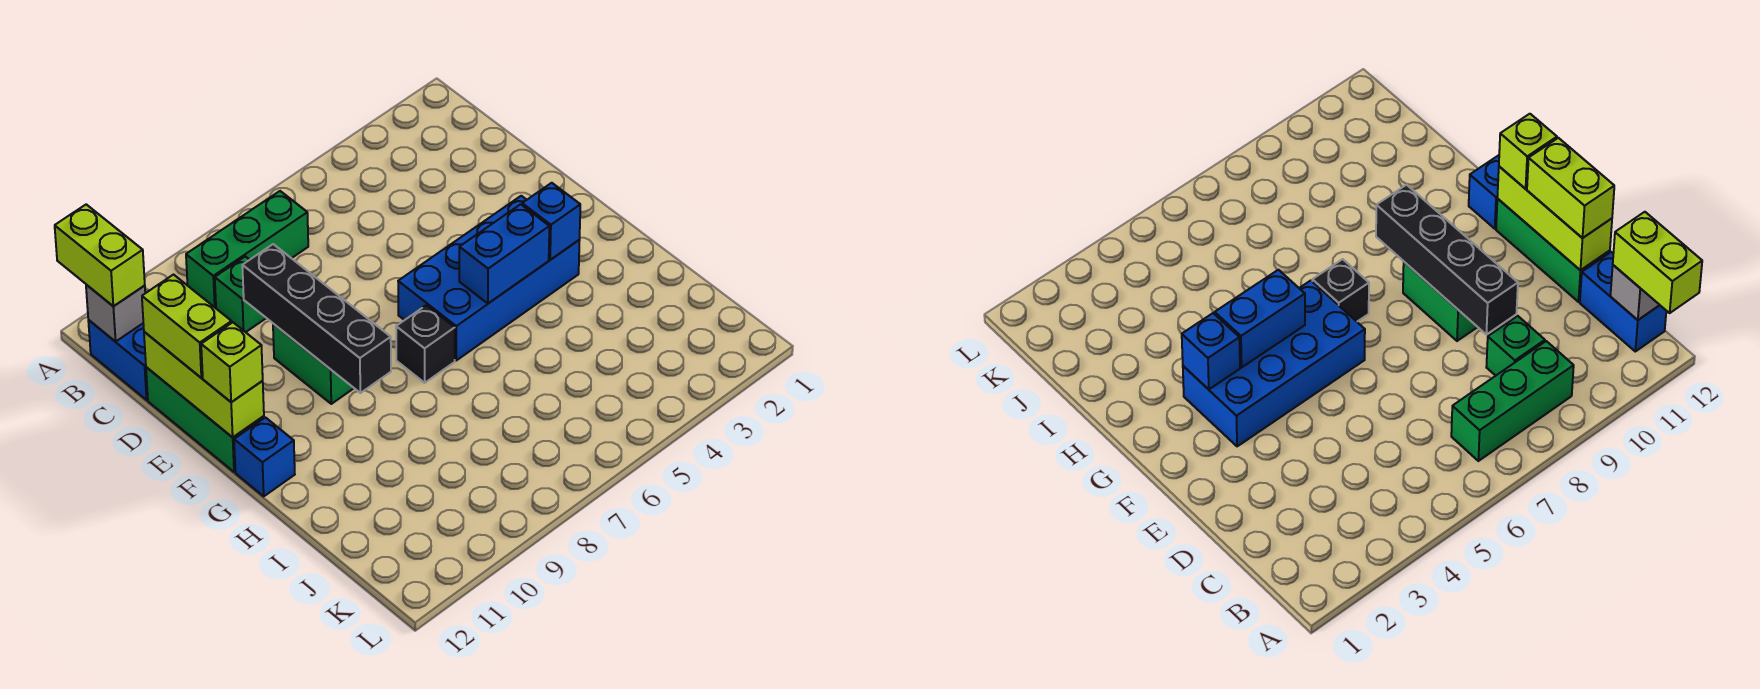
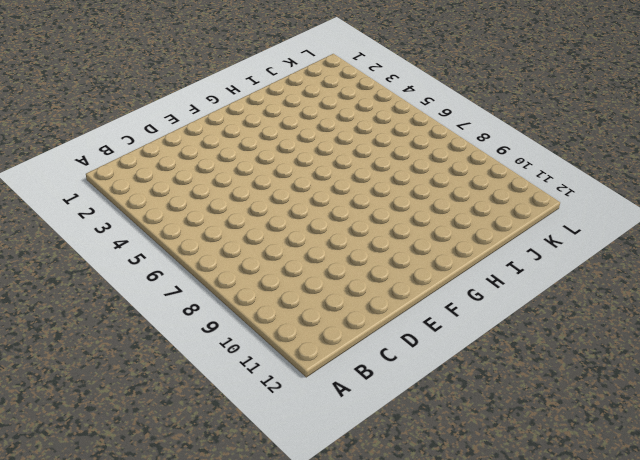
none -> green brick B7:B9 level 1
none -> blue brick B12:C12 level 1
none -> green brick C9 level 1

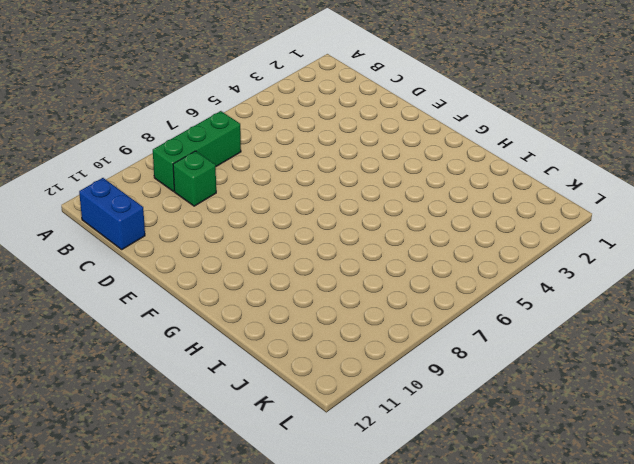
none -> green brick D12:F12 level 1
none -> green brick E9:F9 level 1
none -> blue brick F3:G6 level 1

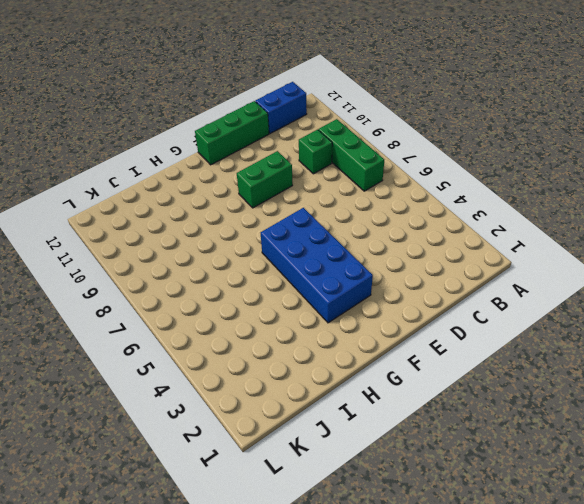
none -> black brick G7 level 1
none -> blue brick G12 level 1
none -> grey brick B12 level 2

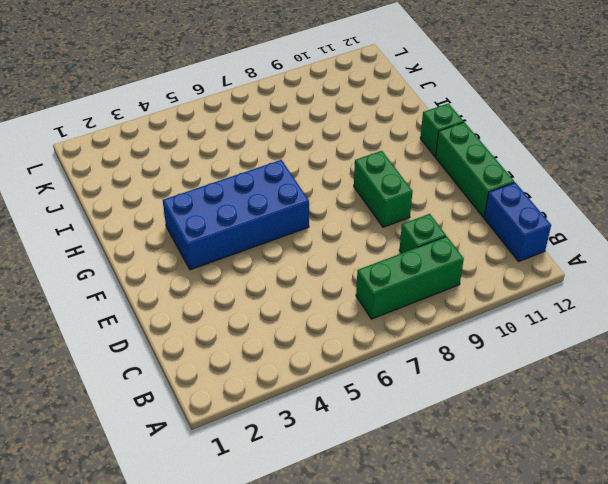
green brick G12 level 1 -> blue brick G12 level 1
none -> black brick G7 level 1
none -> grey brick B12 level 2
none -> black brick D9:G9 level 2

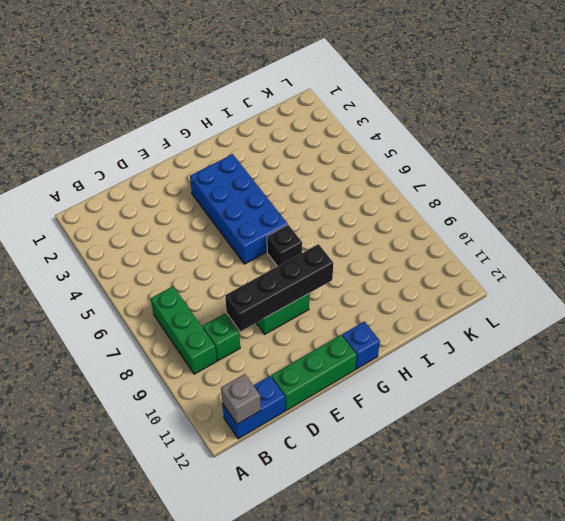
none -> lime brick D12:F12 level 2
none -> blue brick G3 level 2
none -> blue brick G4:G5 level 2

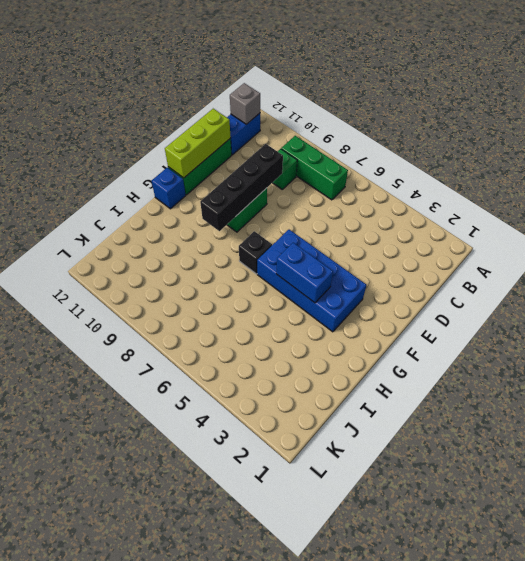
none -> blue brick G3 level 2
none -> lime brick A12:B12 level 3
none -> lime brick D12:E12 level 3

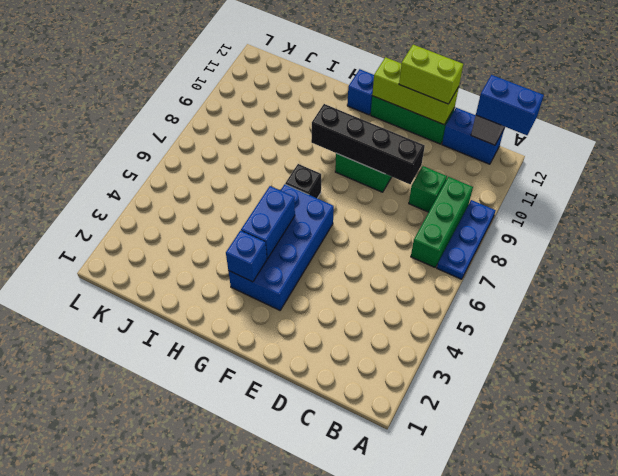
blue plate A7:A9 level 1 -> none
blue brick A12:B12 level 3 -> lime brick A12:B12 level 3
none -> lime brick F12 level 3

